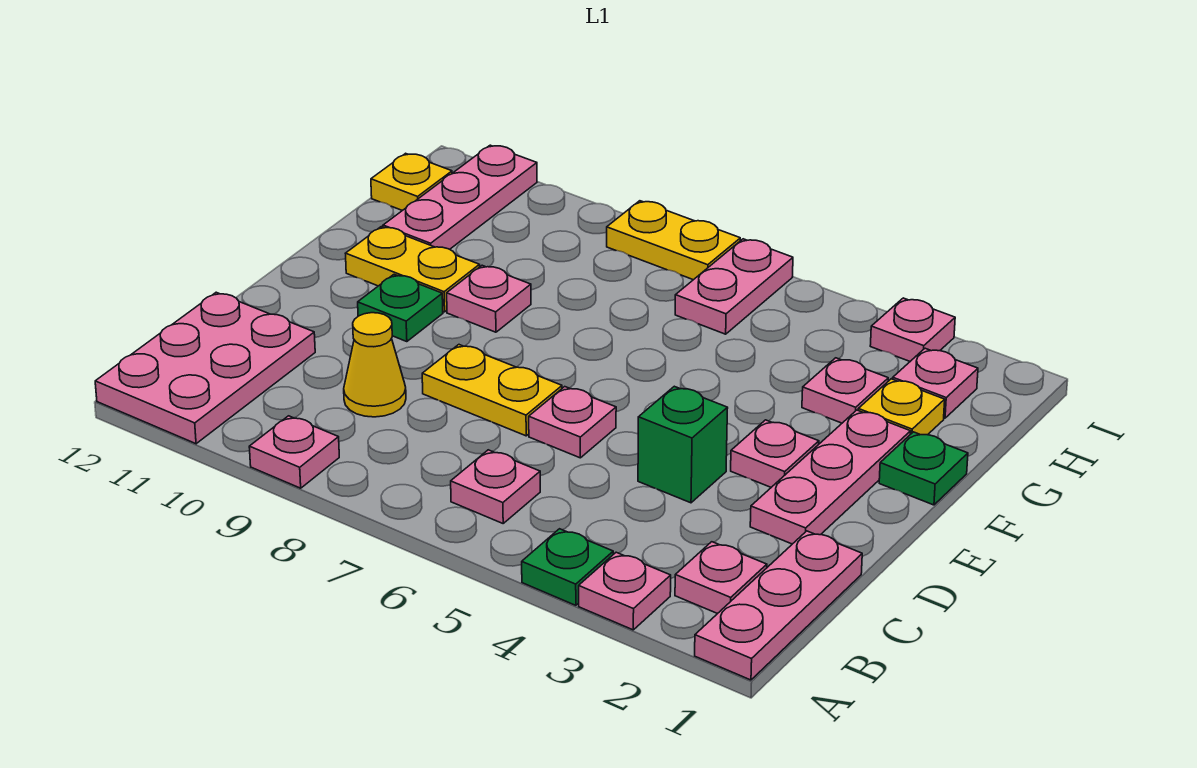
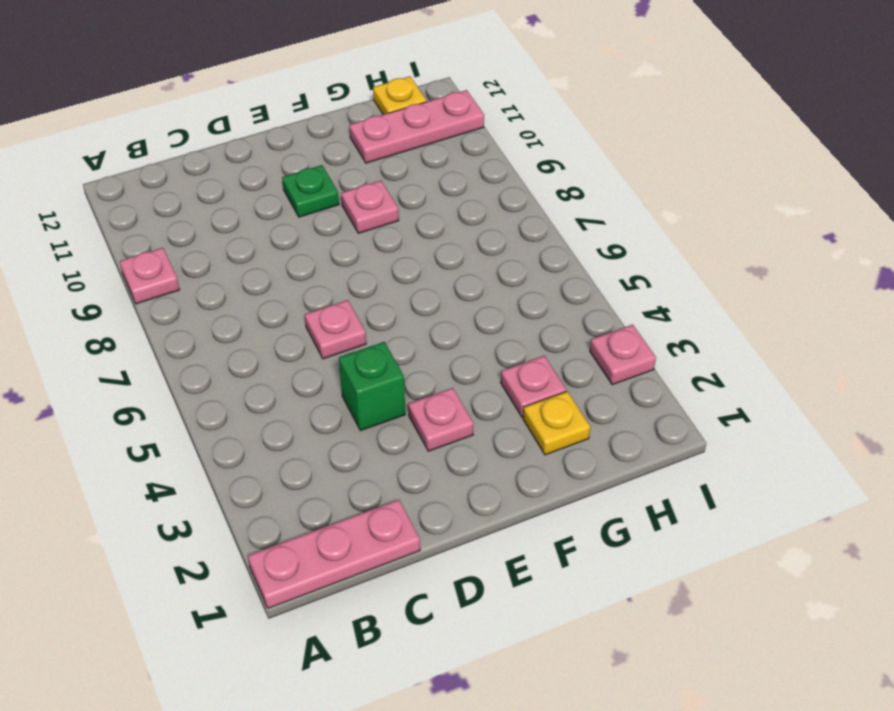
none -> pink plate A3 level 1
none -> green plate A4 level 1
none -> pink plate A11:C12 level 1

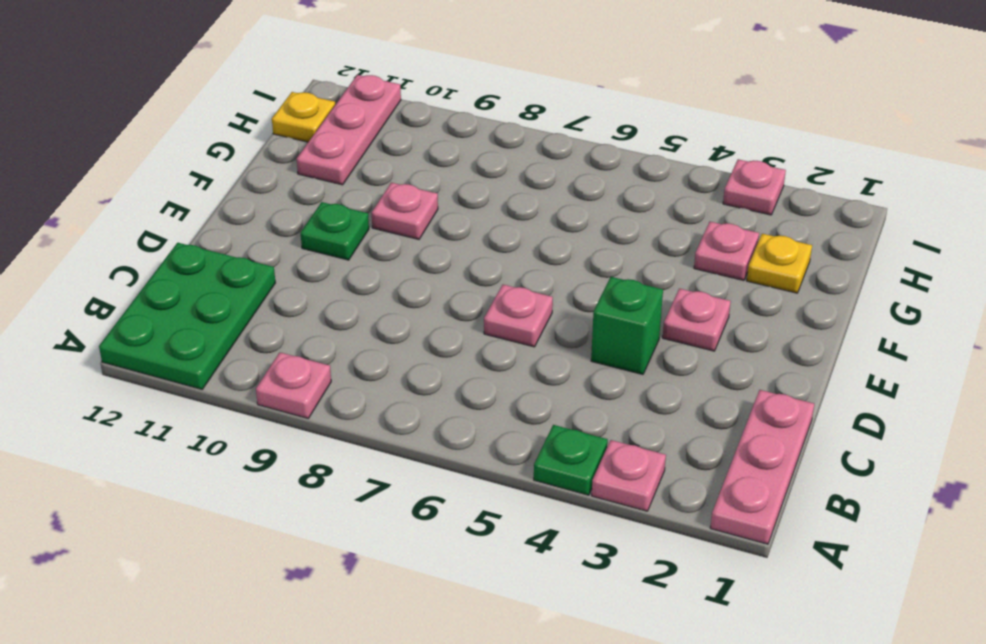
green plate A11:C12 level 1 -> pink plate A11:C12 level 1
none -> pink plate B2 level 1
none -> pink plate B6 level 1
none -> yellow cone C9 level 1

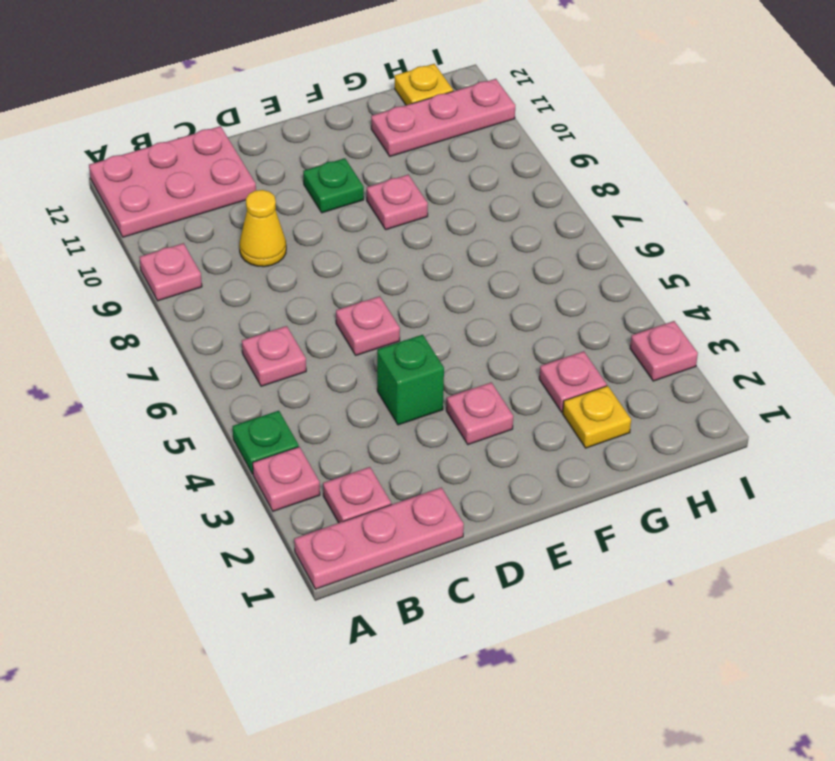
none -> pink plate D2:F2 level 1
none -> yellow plate D7:D8 level 1
none -> green plate F1 level 1

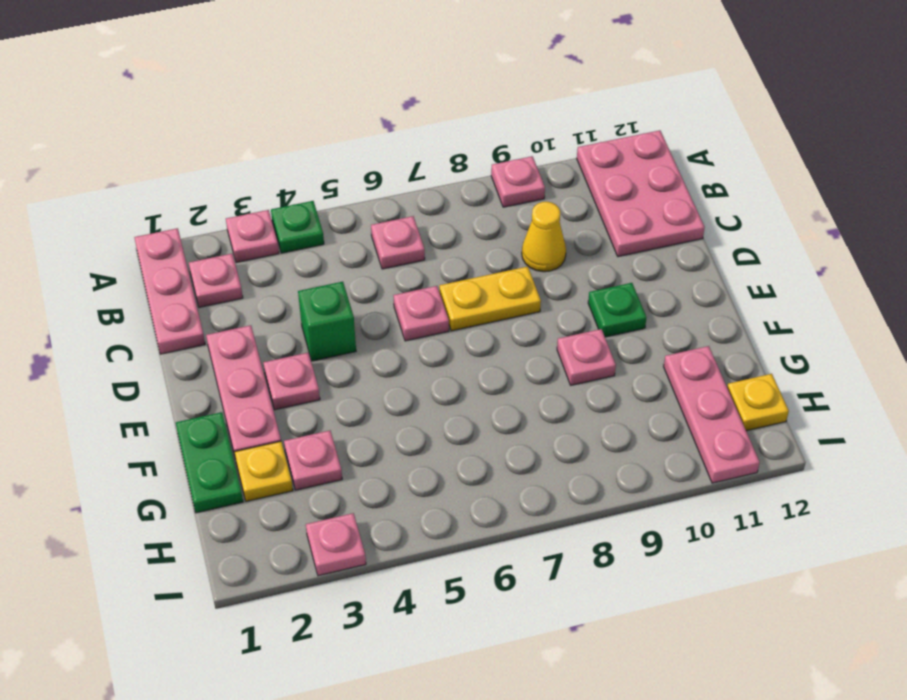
green plate F1:G1 level 1 -> green plate F1 level 1
none -> yellow plate F10:F11 level 1
none -> pink plate H2 level 1
none -> pink plate H6:I6 level 1

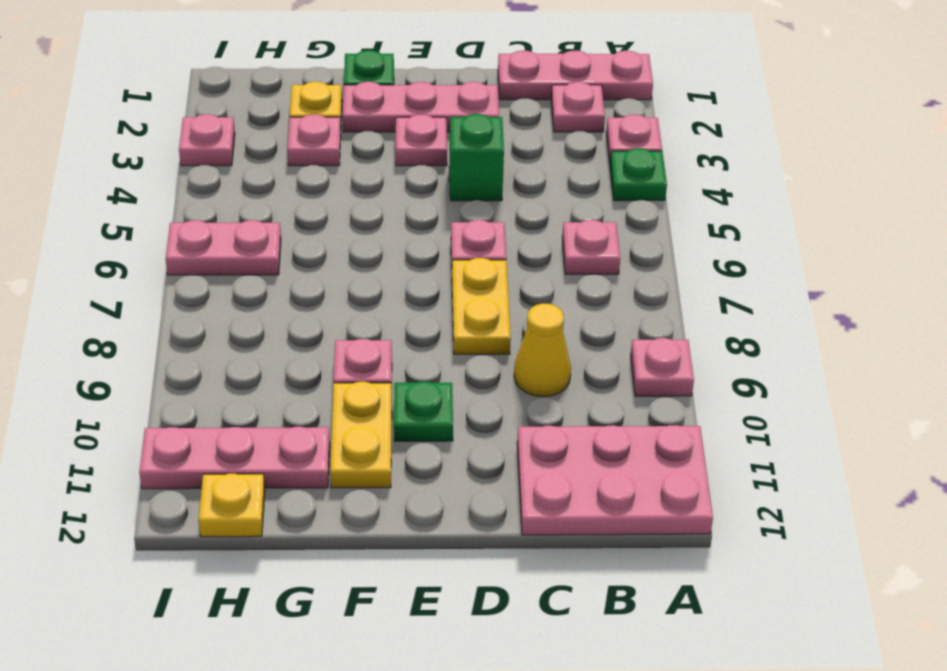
none -> pink plate H2 level 1
none -> yellow plate I7:I8 level 1

